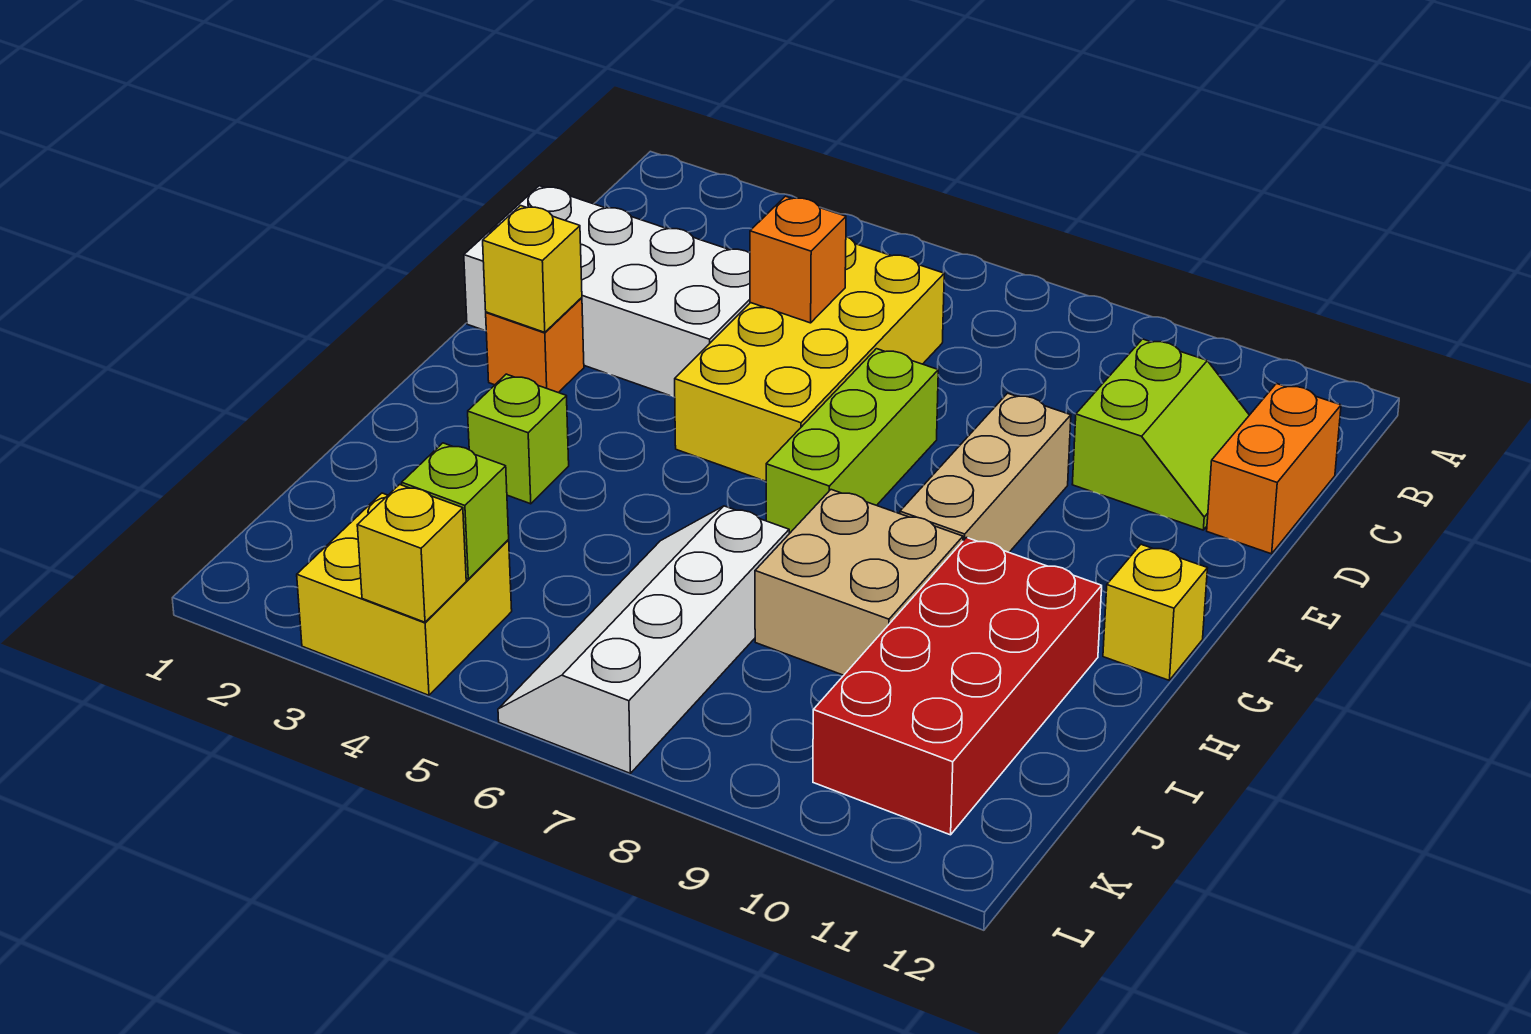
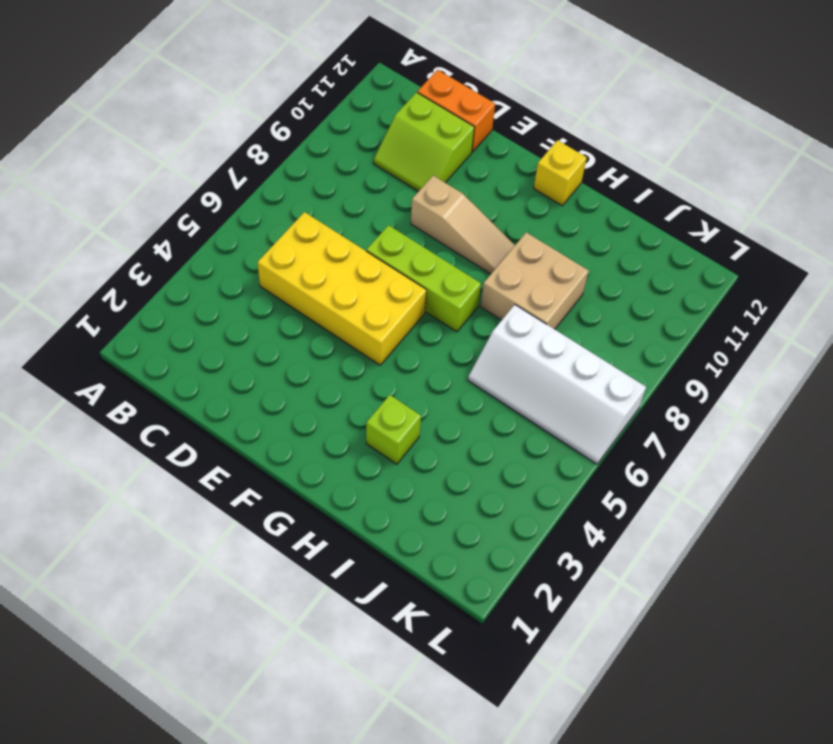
lime slope C10:D11 level 1 top 11 -> lime slope C10:D11 level 1 top 10
tan slope E9:G9 level 1 top E -> tan brick E9:G9 level 1
none -> white brick D1:E4 level 1
none -> orange brick F2 level 1
none -> red brick H10:K11 level 1

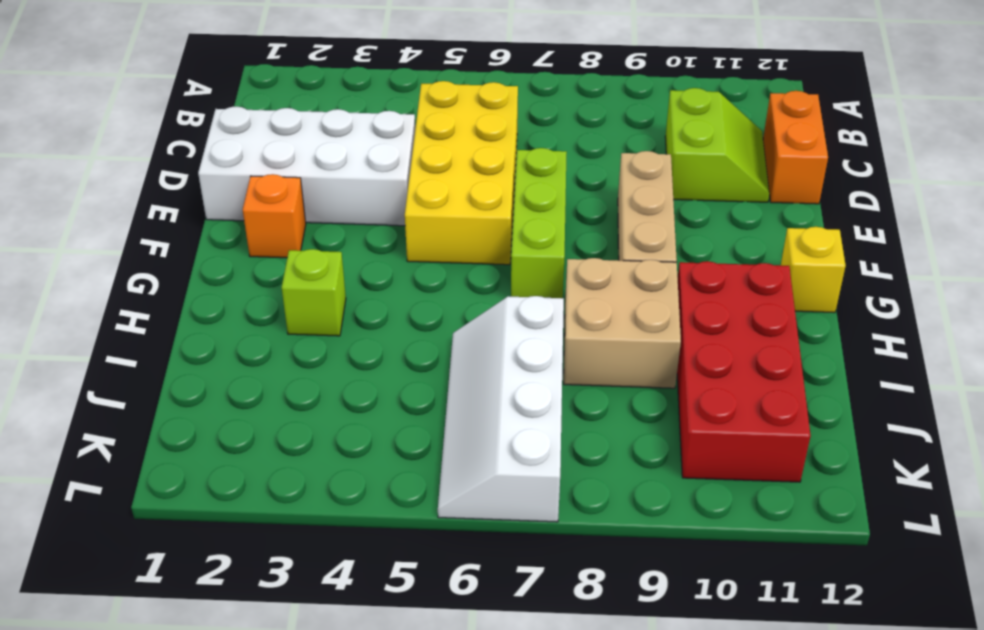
none -> yellow brick K3:L4 level 1
none -> orange brick D5 level 2
none -> yellow brick F2 level 2

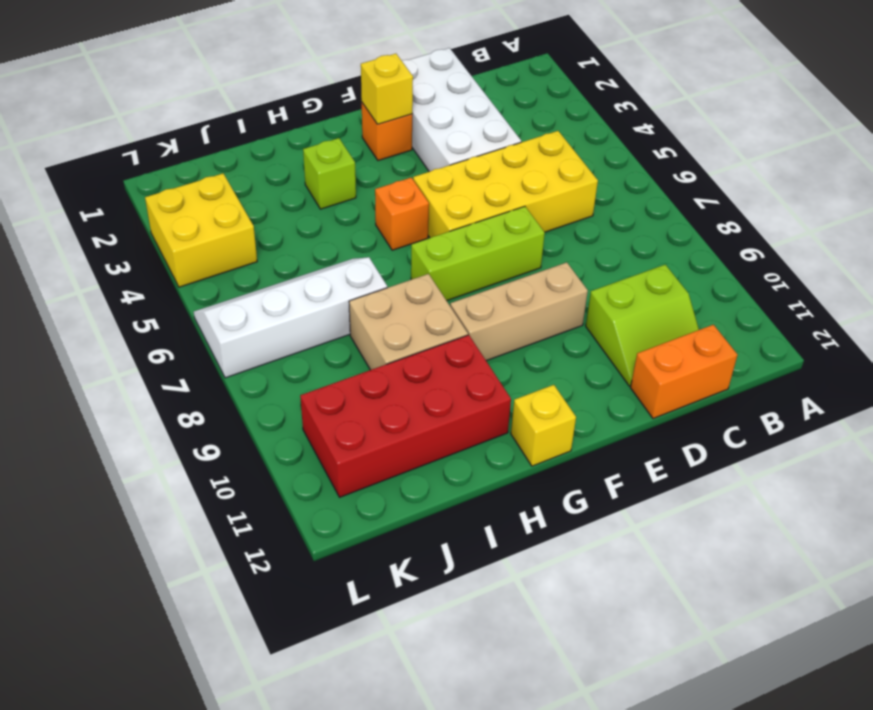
orange brick G5 level 1 -> orange brick D5 level 2
none -> lime brick K4 level 2
none -> yellow brick L4 level 2

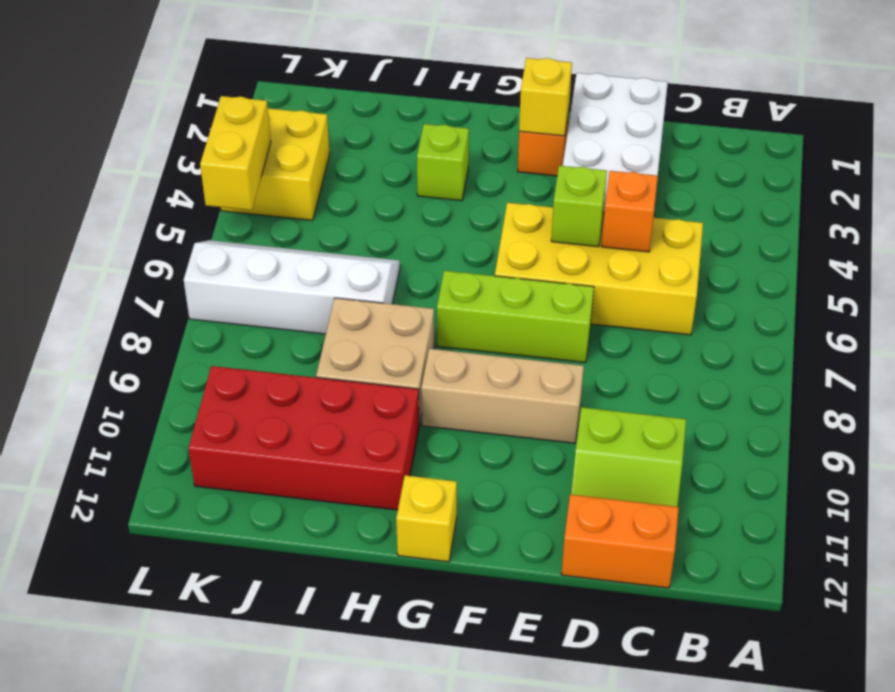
lime brick E5 level 2 -> lime brick K4 level 2
yellow brick L4:L5 level 2 -> yellow brick L4 level 2

